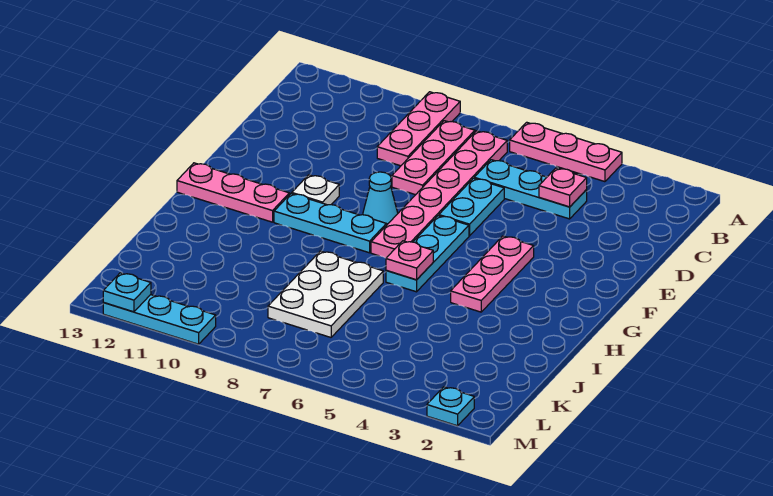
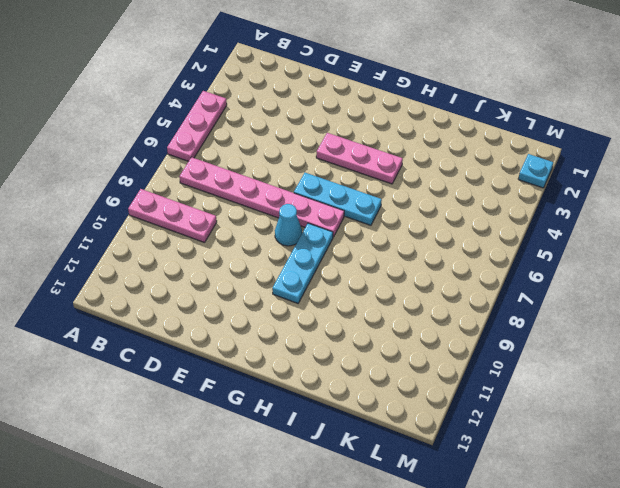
none -> pink plate B8:D8 level 1
none -> cyan plate C4:C6 level 1
none -> cyan plate D6:E6 level 1

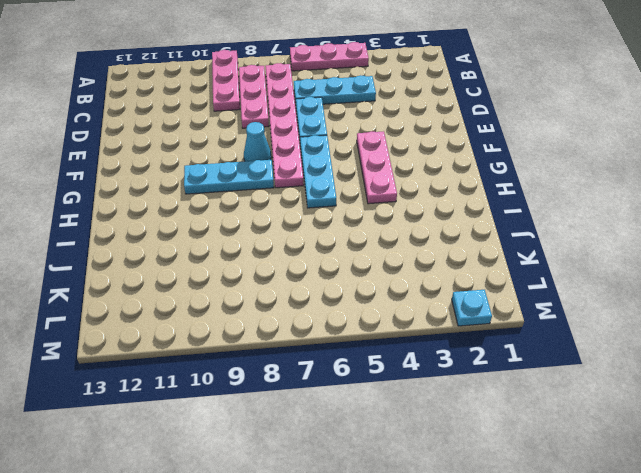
none -> white plate F10 level 1
none -> pink plate G11:G13 level 1
none -> white plate I7:K8 level 1

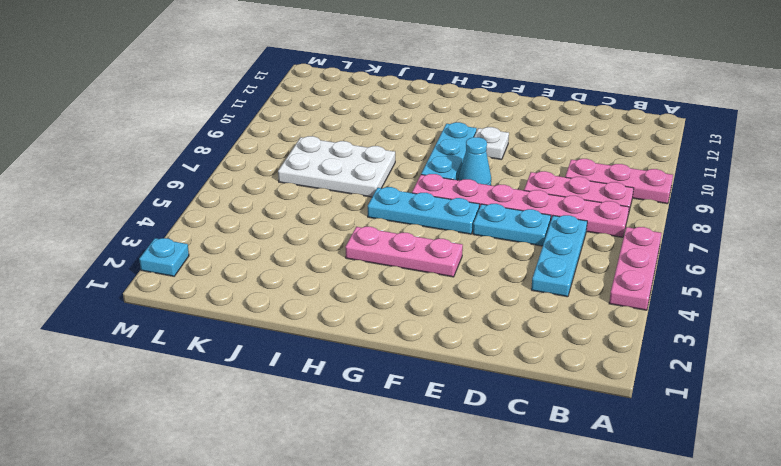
none -> pink plate G11:G13 level 1
none -> cyan plate M10:M12 level 1
none -> pink plate C4 level 2

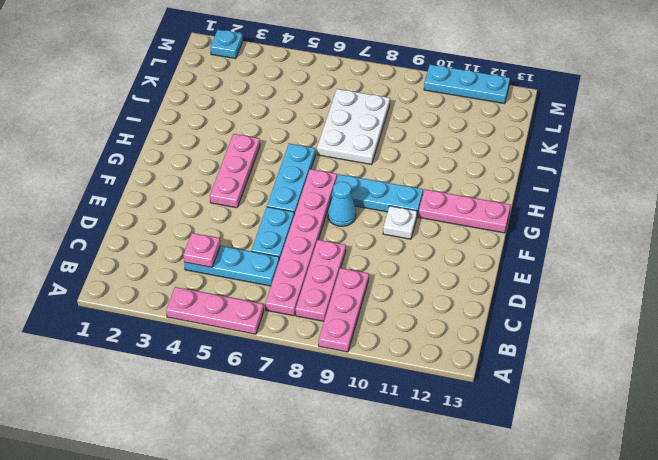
none -> pink plate H6 level 2
none -> cyan plate M12 level 2

